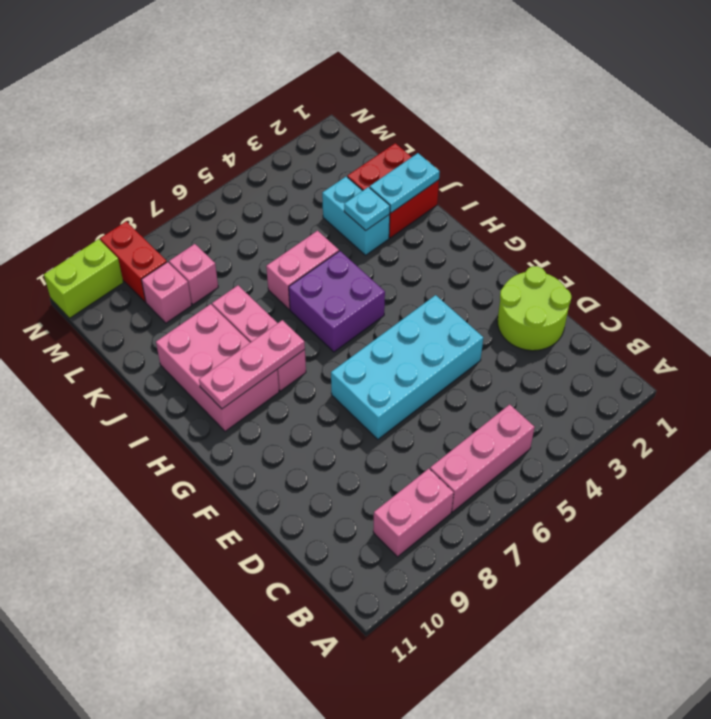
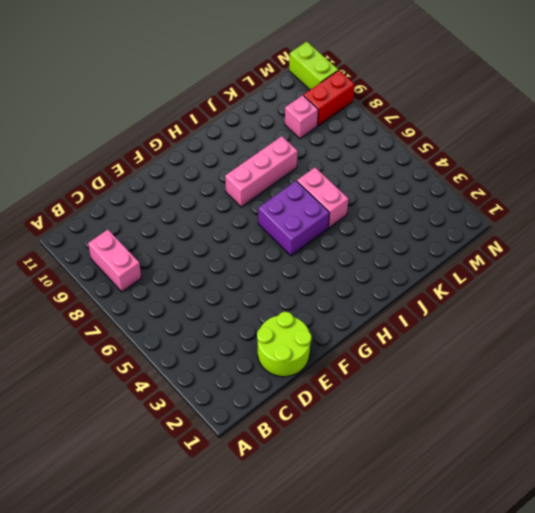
none -> pink brick B5:B7 level 1
none -> cyan brick E4:F7 level 1
none -> pink brick H9:J10 level 1

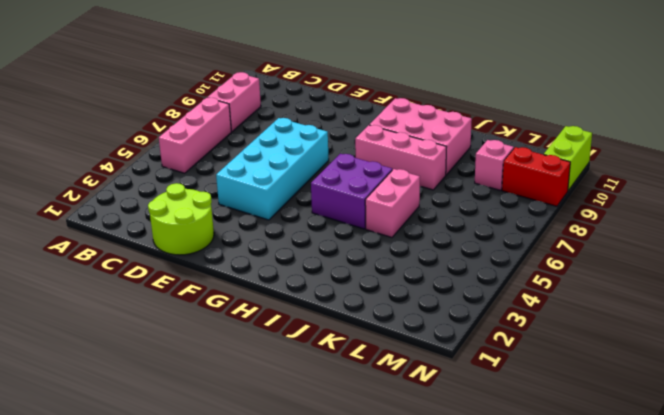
none -> red brick J1:K2 level 1
none -> cyan brick J3:K3 level 1
none -> pink brick L8 level 1

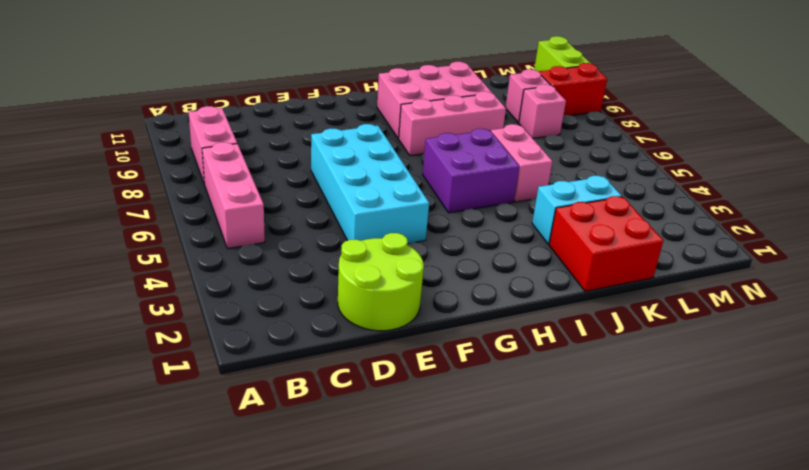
none -> pink plate H8:H10 level 2
none -> cyan plate J1:J2 level 2
none -> cyan plate J3 level 2

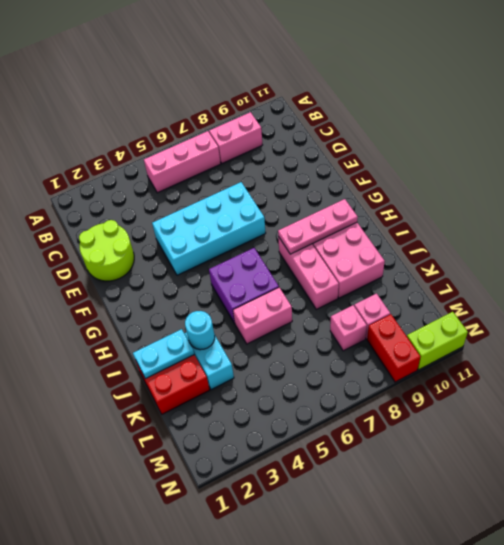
cyan round brick J3 level 2 -> cyan plate J3 level 2

